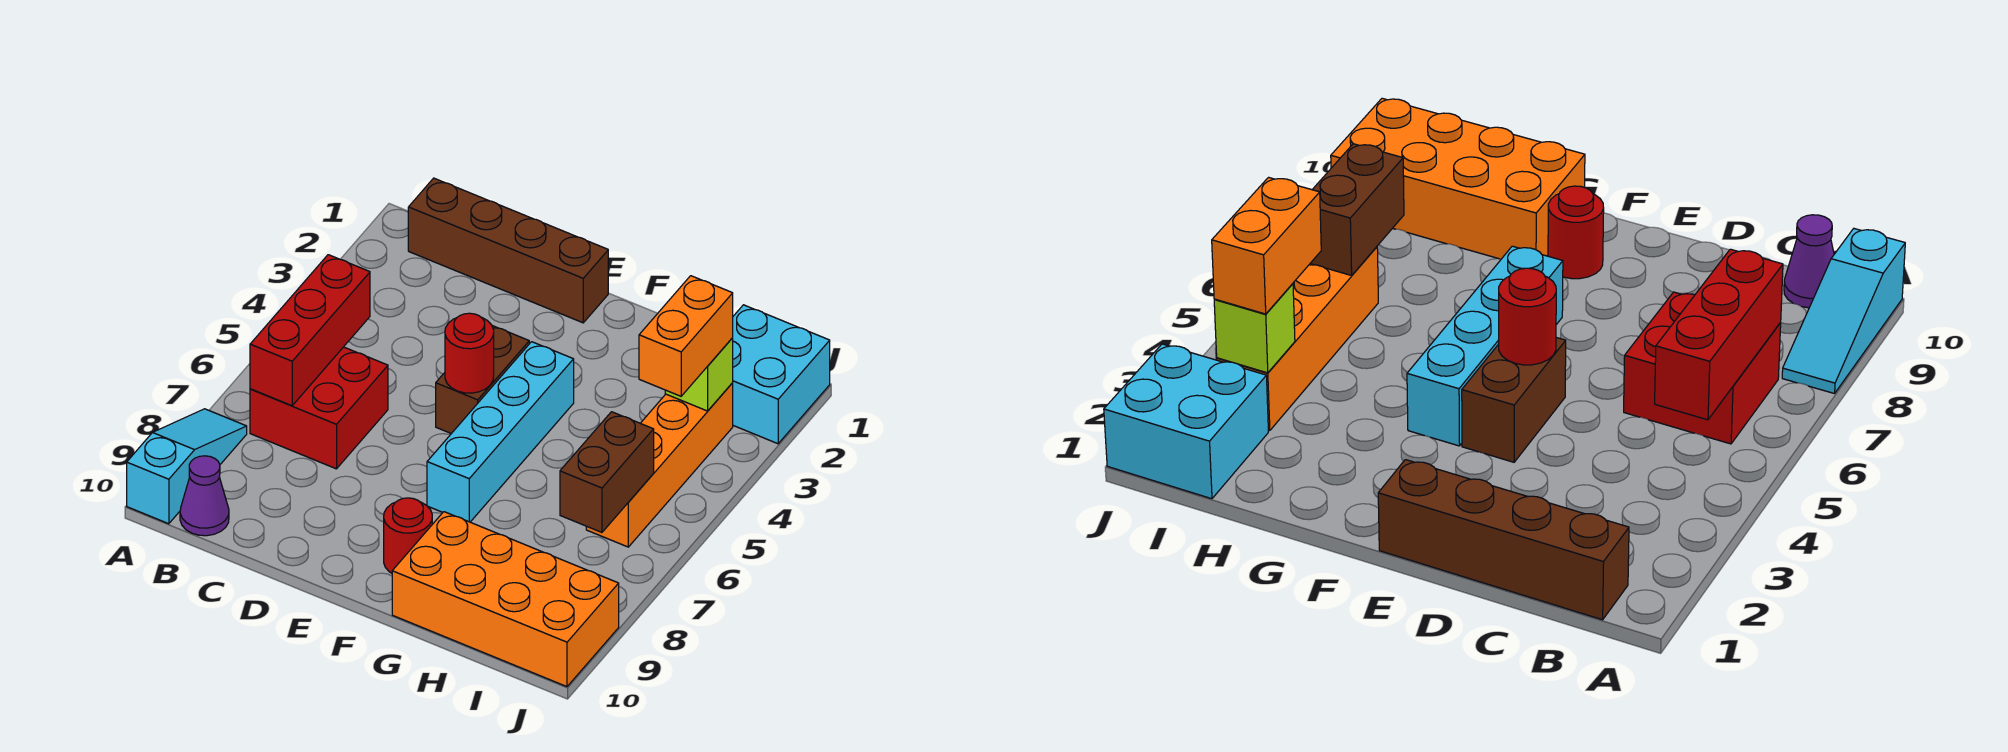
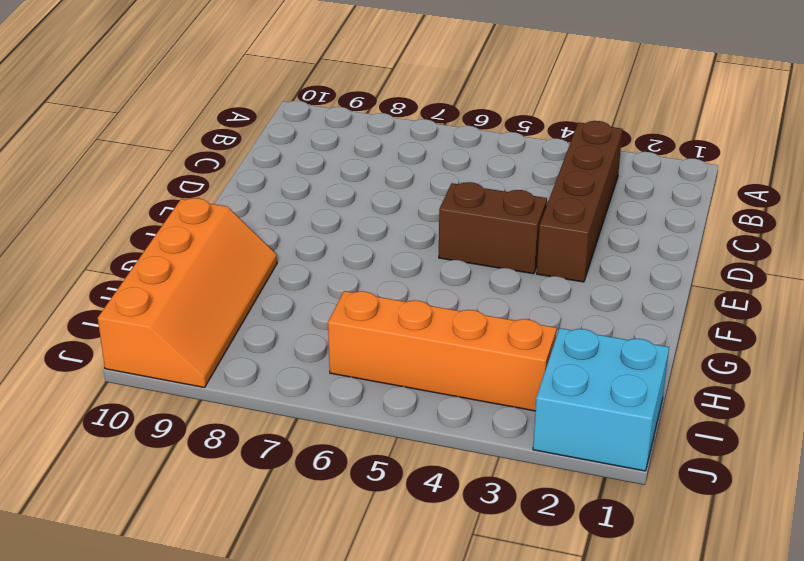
brown brick B3:E3 level 1 -> brown brick B1:E1 level 1
orange slope G9:J10 level 1 top 10 -> orange brick G9:J10 level 1
none -> cyan slope A8:A10 level 1 top 10
none -> red brick B6:C7 level 1
none -> purple cone B10 level 1

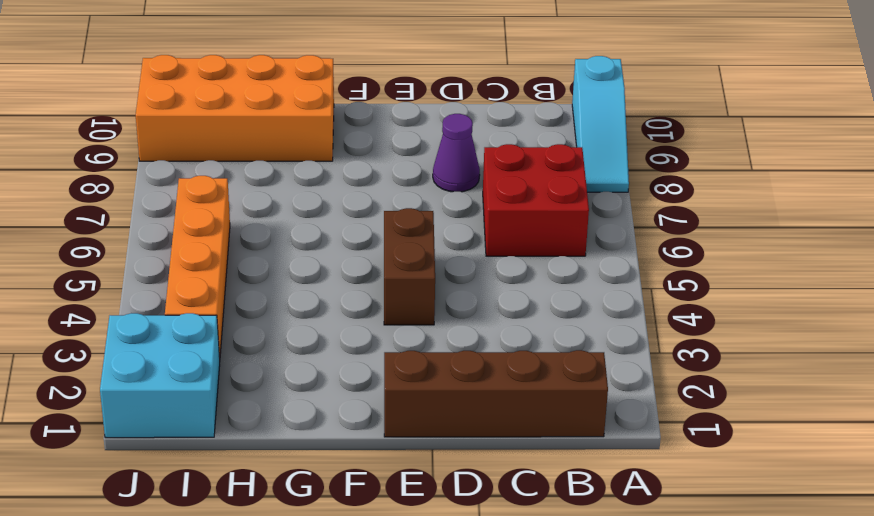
purple cone D8 level 1 -> purple cone B10 level 1
none -> cyan brick F4:F7 level 1
none -> red round brick F9 level 1
none -> red brick B5:B7 level 2

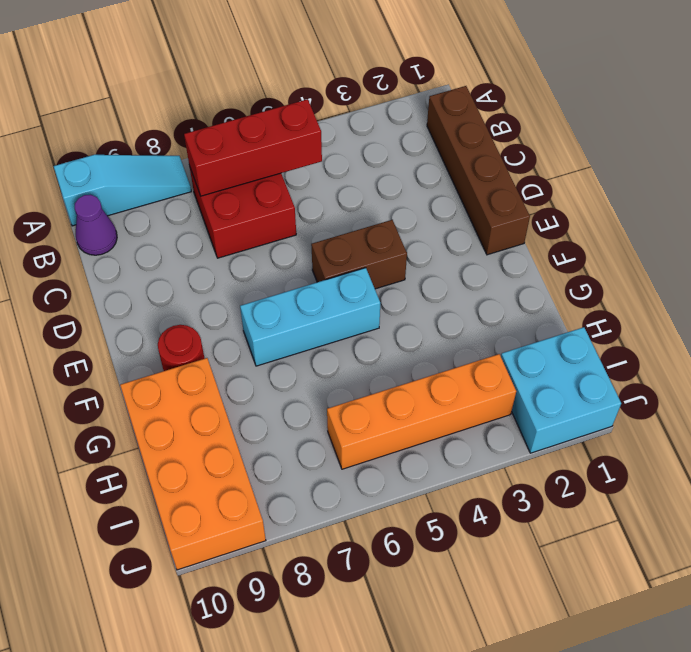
cyan brick F5:F7 level 1 -> cyan brick F4:F7 level 1
none -> red round brick E5 level 2
none -> lime brick I3 level 2
none -> brown brick I6:I7 level 2

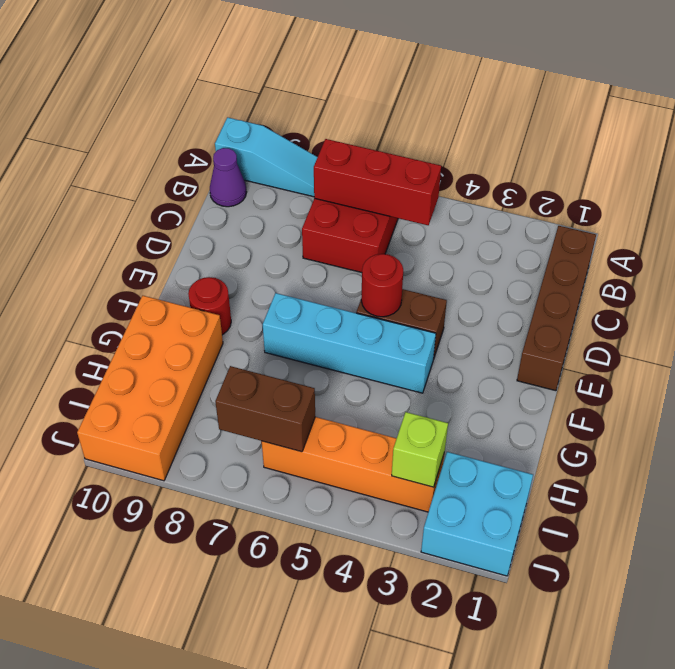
none -> orange brick I3:I4 level 3

